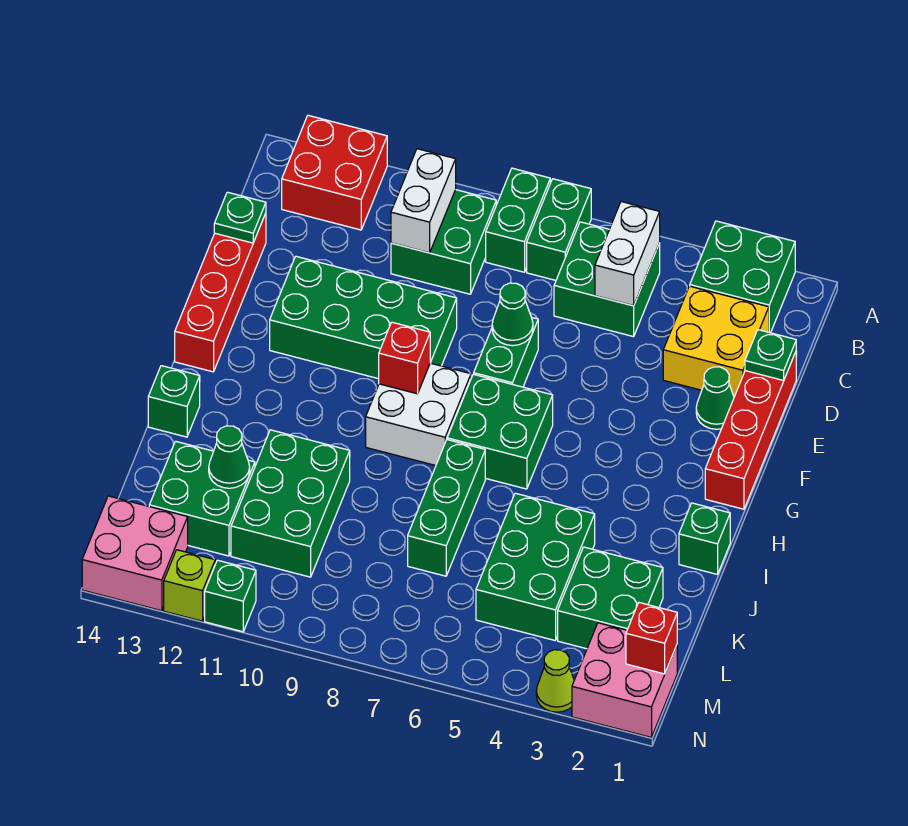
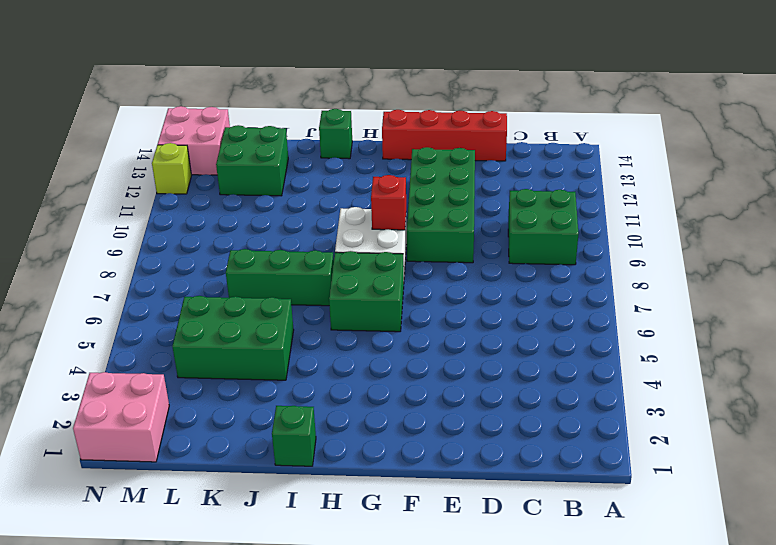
none -> green brick A2:B3 level 1
none -> green brick A7:B7 level 1
none -> green brick A8:B8 level 1
none -> red brick A12:B13 level 1

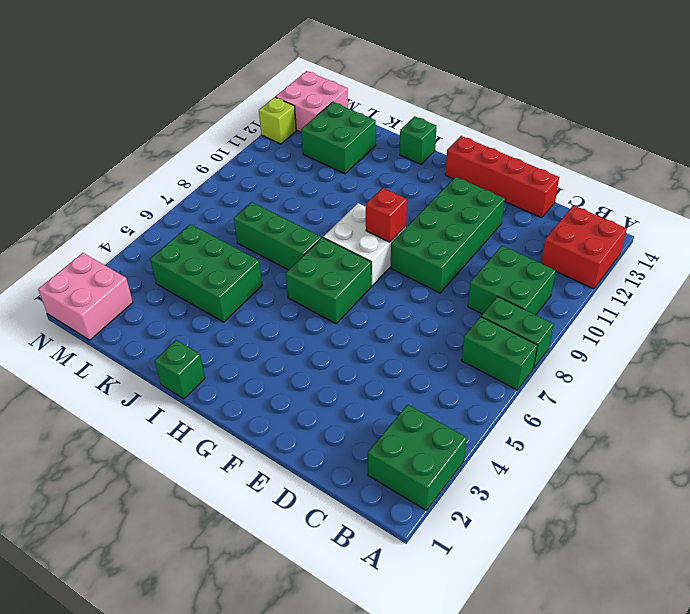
none -> green brick B5:C6 level 1
none -> yellow brick C2:D3 level 1
none -> red brick D1:G1 level 1
none -> green cone E2 level 1

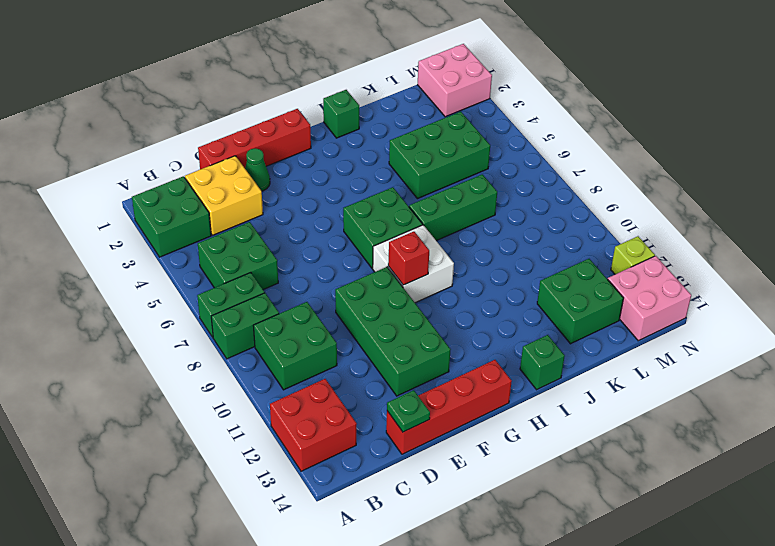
none -> green brick E7:F7 level 1
none -> green brick J10:L11 level 1
none -> green brick K2:L3 level 1
none -> lime cone N3 level 1

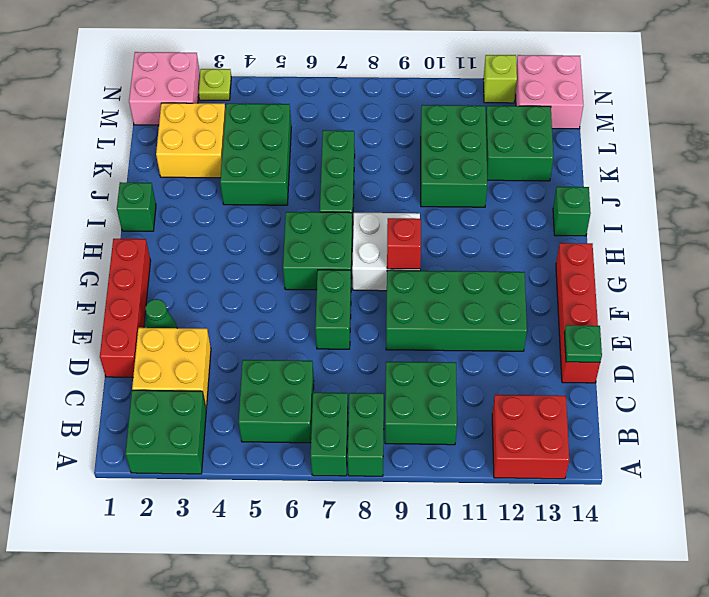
yellow brick K2:L3 level 1 -> green brick K2:L3 level 1
lime plate N3 level 1 -> lime cone N3 level 1
none -> green brick N11 level 1
none -> white brick B5:C5 level 2
none -> white brick B10:C10 level 2
none -> green plate D1 level 2

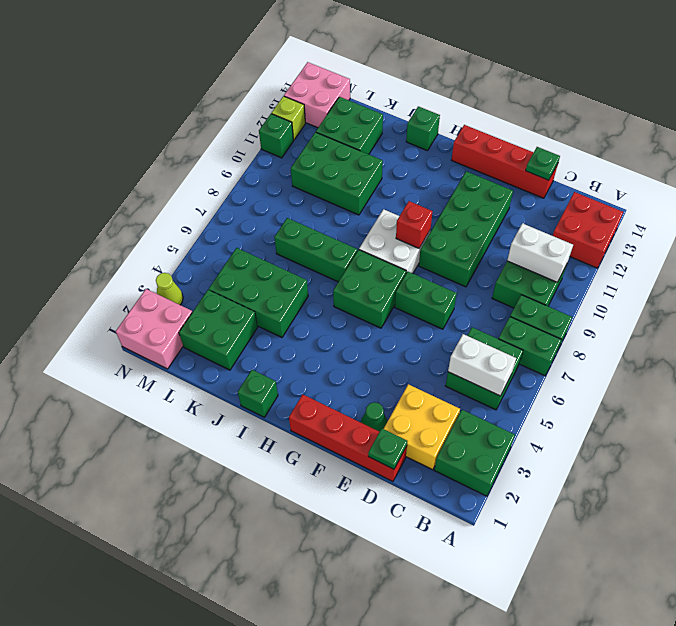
none -> green cone E7 level 2
none -> green cone K12 level 2
none -> red brick M1 level 2

